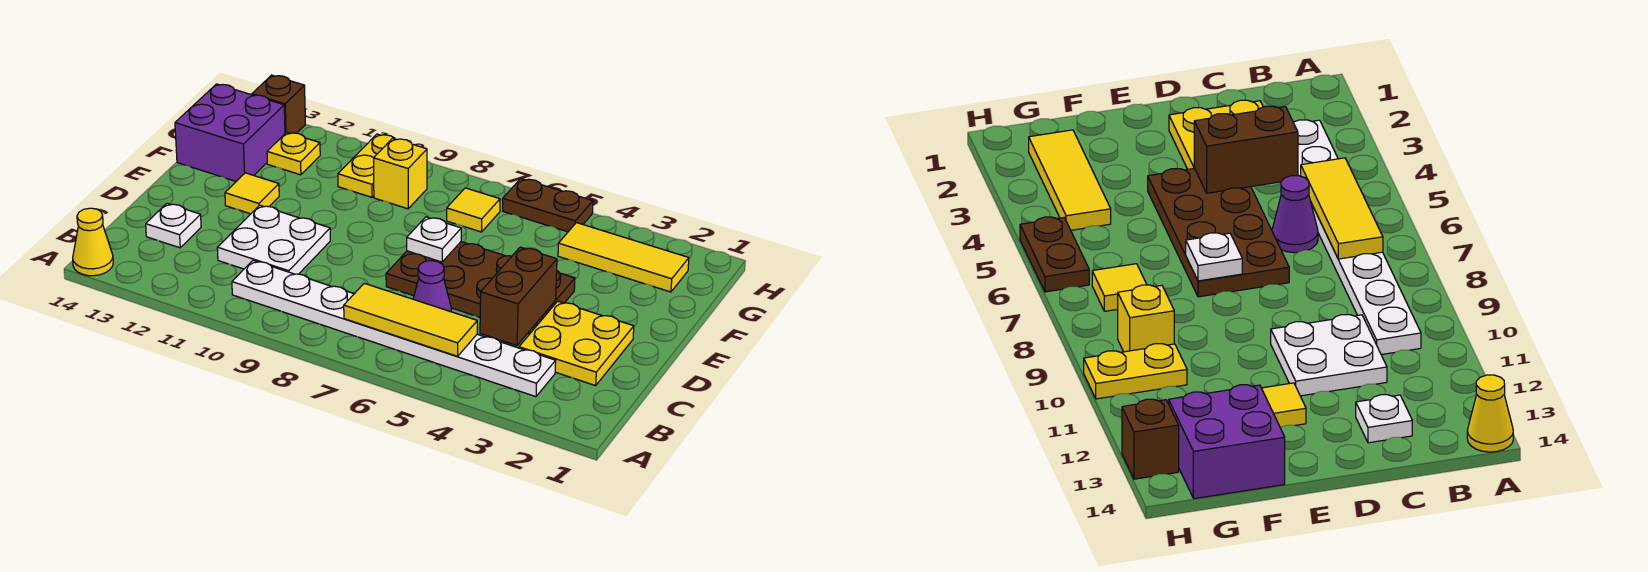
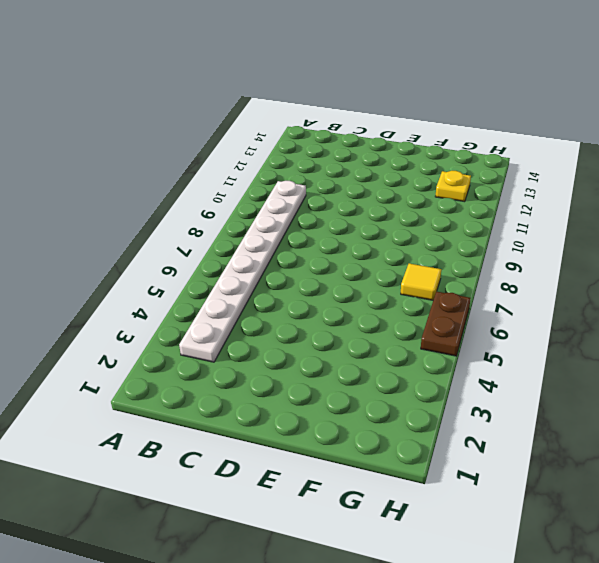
none -> yellow cone A14 level 1
none -> yellow plate C2:D3 level 1
none -> purple cone C6 level 1

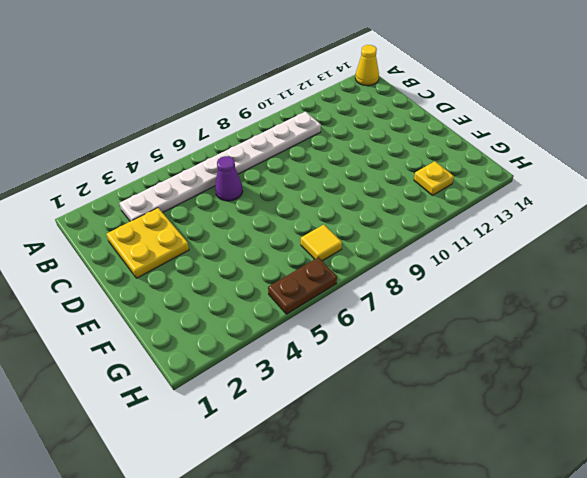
none -> white plate C10:D11 level 1
none -> white plate C13 level 1
none -> brown plate D4:E7 level 1

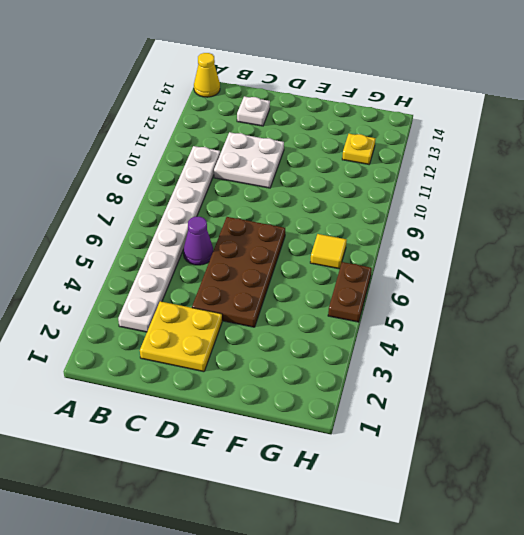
none -> yellow tile E12 level 1
none -> purple brick F13:G14 level 1
none -> yellow tile G2:G4 level 1

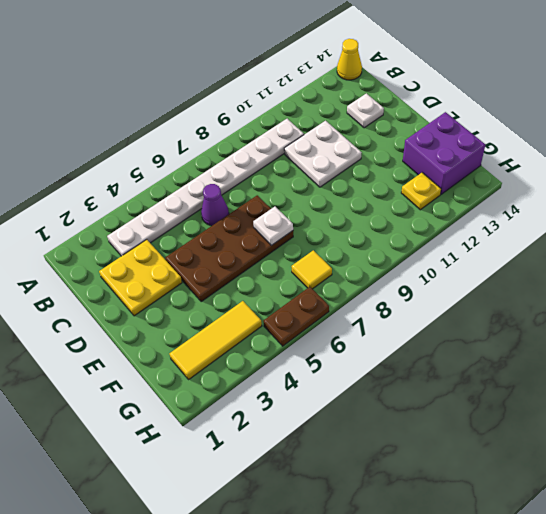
none -> yellow tile E12 level 1
none -> yellow brick G9 level 1
none -> yellow plate G10:H10 level 1

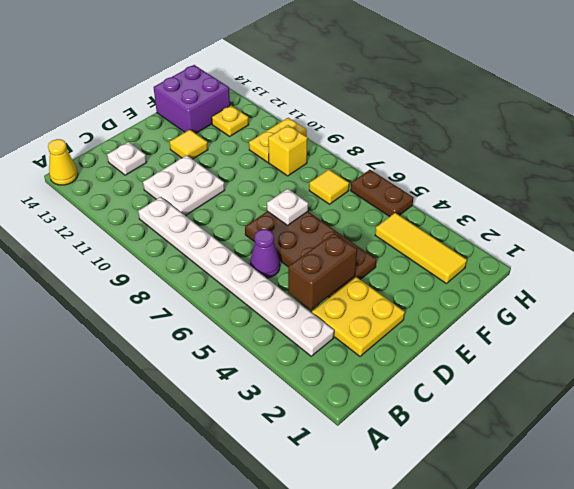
none -> brown brick H13 level 1
none -> yellow tile B5:B7 level 2

